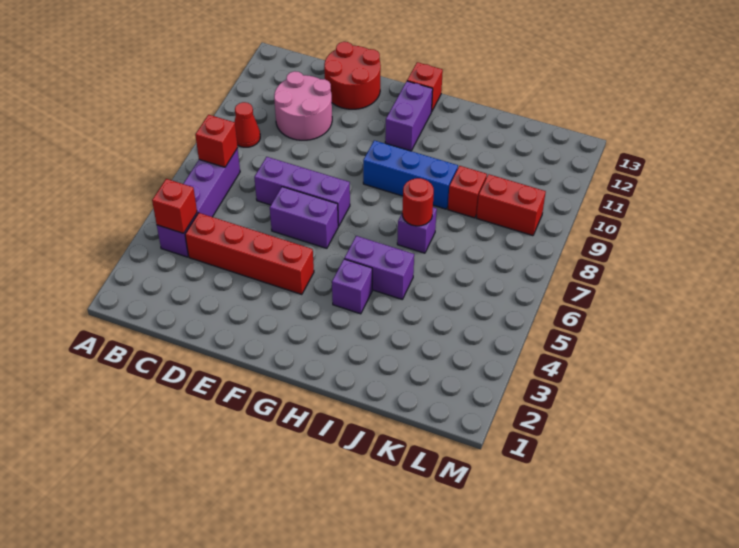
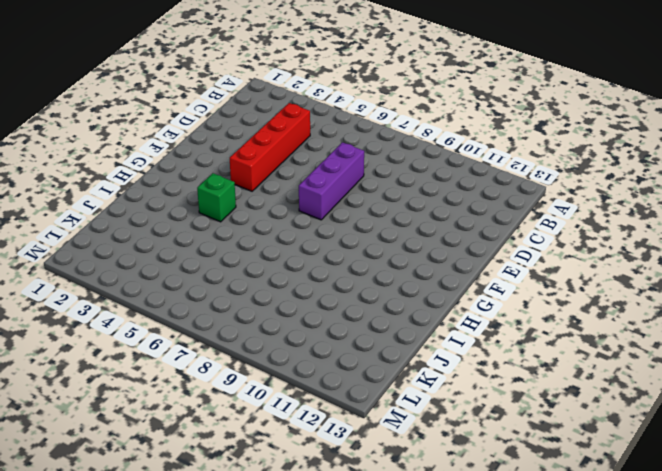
green brick H4 level 1 -> purple brick H4 level 1
none -> purple brick B4:B7 level 1
none -> red cone B9 level 1
none -> pink round brick C10:D11 level 1

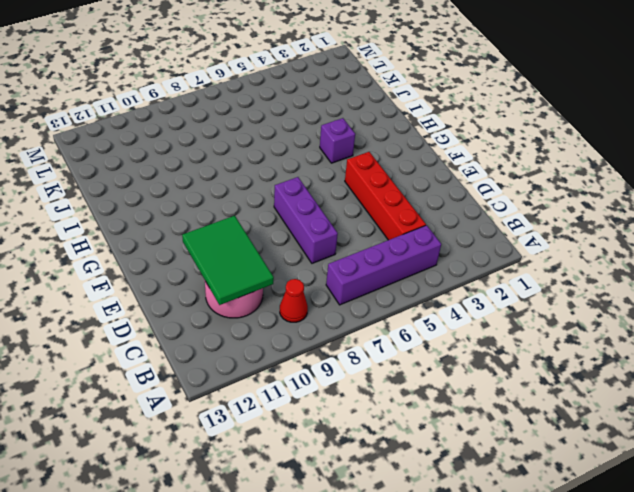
green tile C10:E11 level 2 -> none
none -> red round brick D12:E13 level 1
none -> purple brick E6:F6 level 1
none -> blue brick G9:I9 level 1

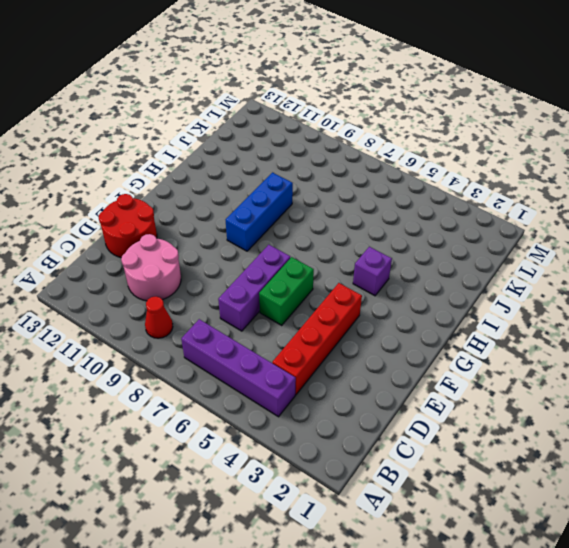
green brick E6:F6 level 1 -> purple brick E6:F6 level 1
none -> purple brick G11:G12 level 1
none -> red brick G13 level 1
none -> purple brick H5:I5 level 1

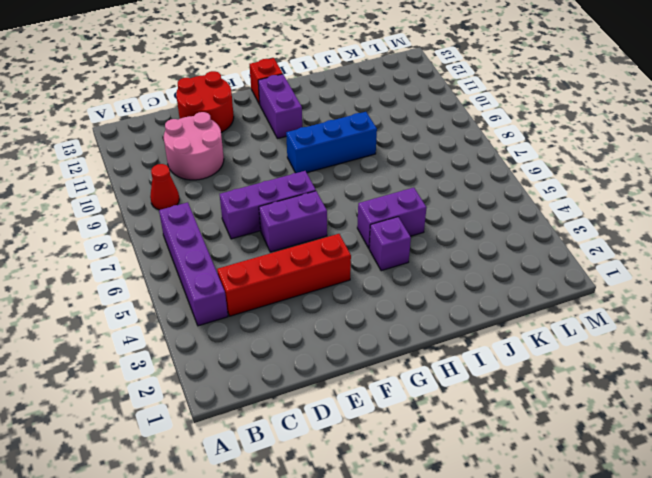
none -> purple brick I7 level 1
none -> red brick J9 level 1
none -> red brick K9:L9 level 1

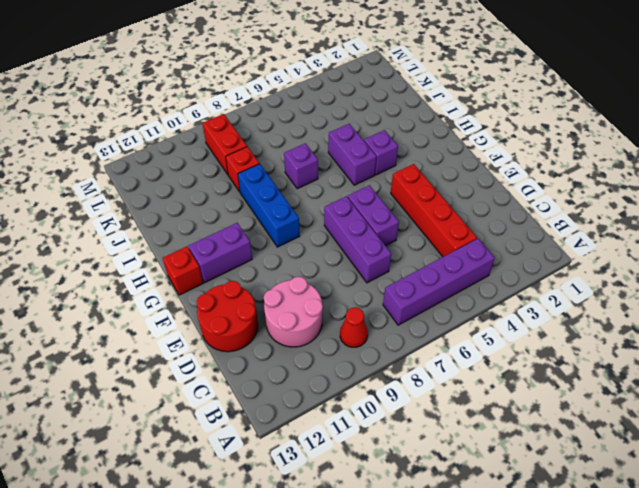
none -> red brick B4 level 2
none -> red brick B7 level 2
none -> red round brick I7 level 2

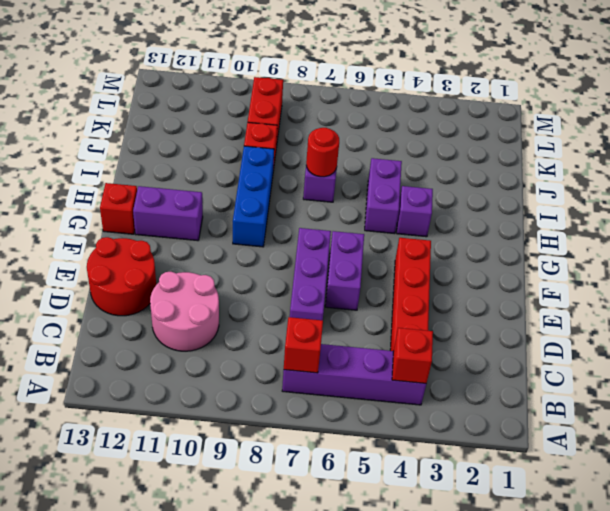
none -> red cone B9 level 1

